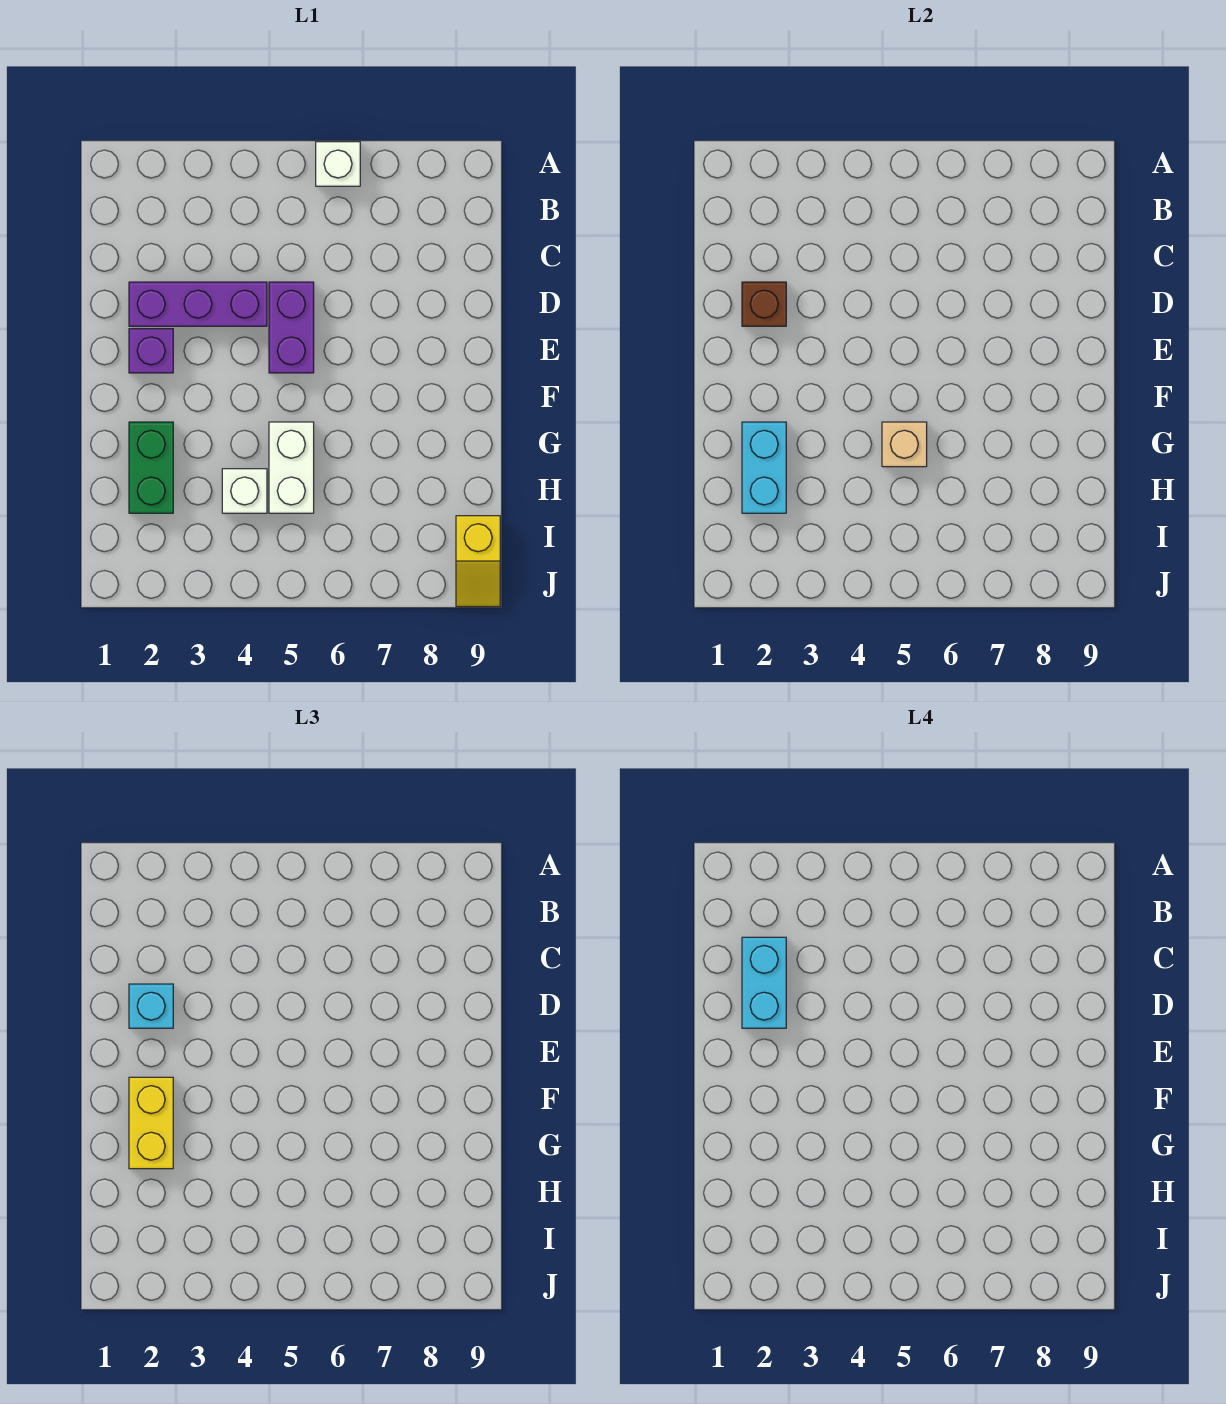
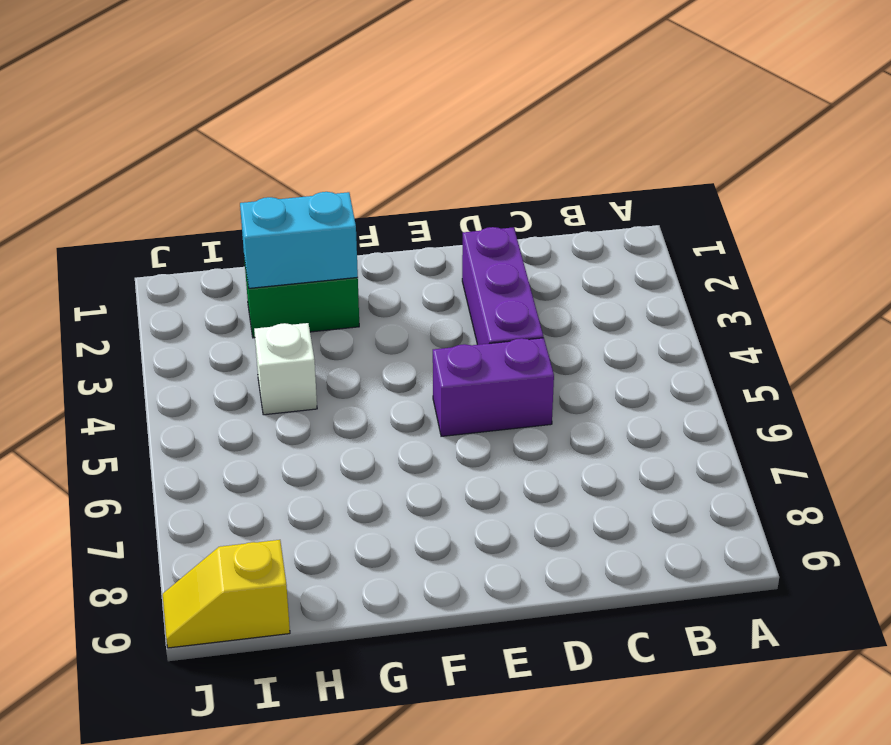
none -> white brick A6 level 1
none -> purple brick E2 level 1
none -> white brick G5:H5 level 1

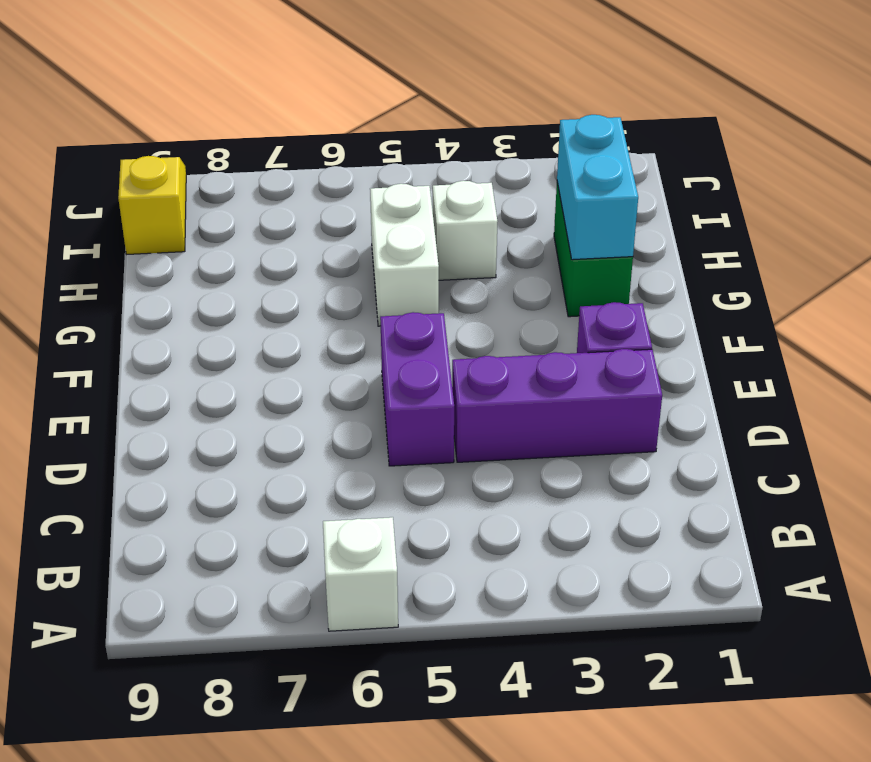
none -> brown brick D2 level 2
none -> tan brick G5 level 2
none -> cyan brick D2 level 3

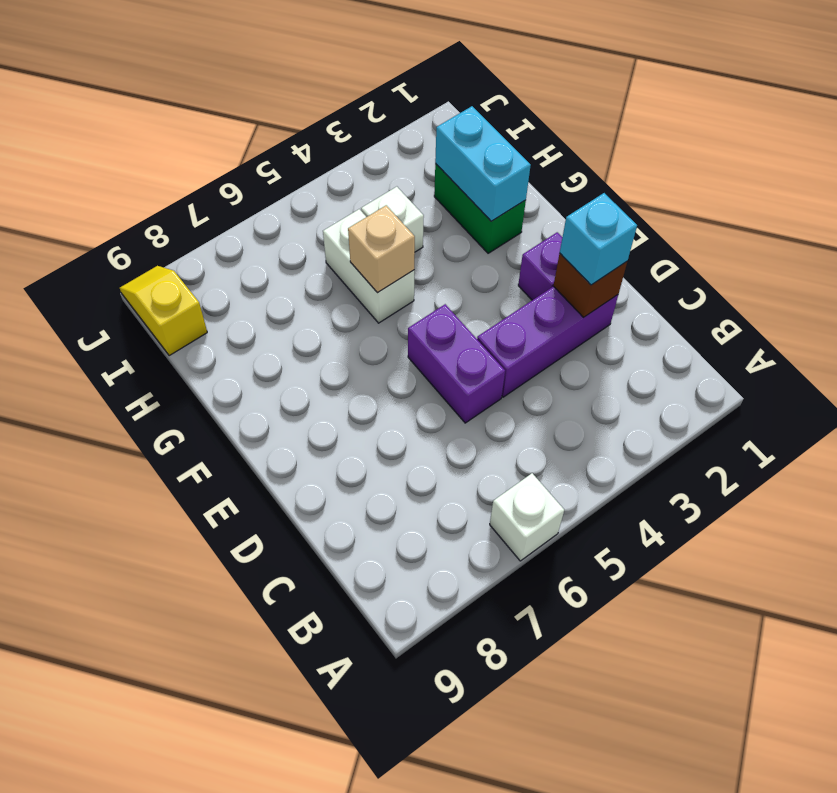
none -> yellow brick F2:G2 level 3
none -> cyan brick C2:D2 level 4

